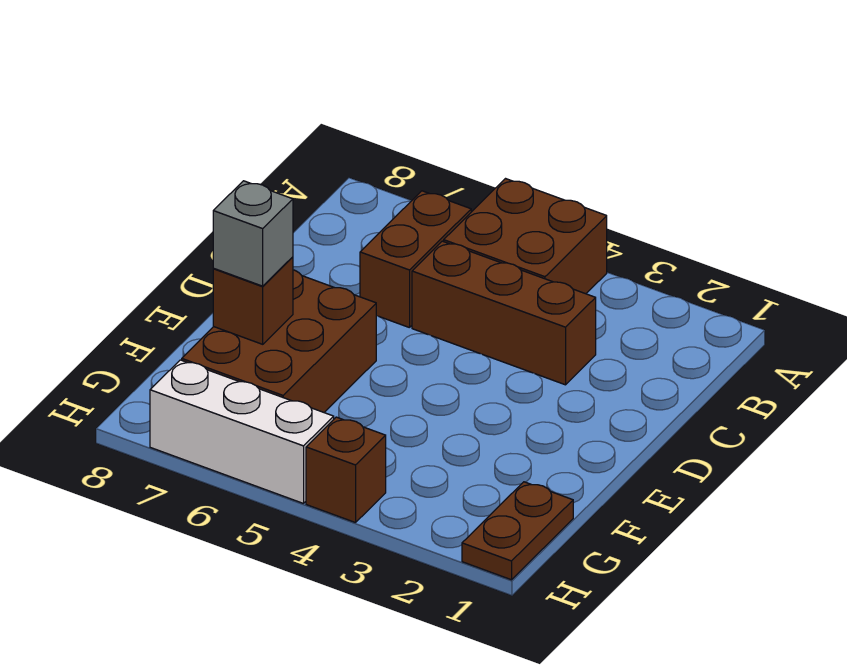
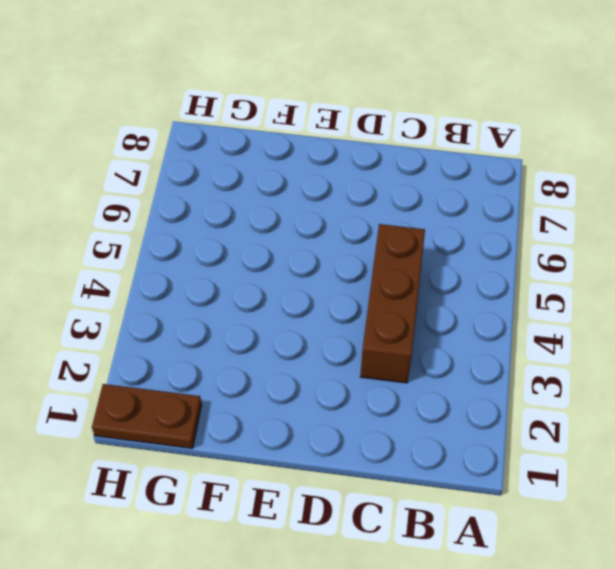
none -> brown brick A4:B5 level 1
none -> brown brick B6:C6 level 1

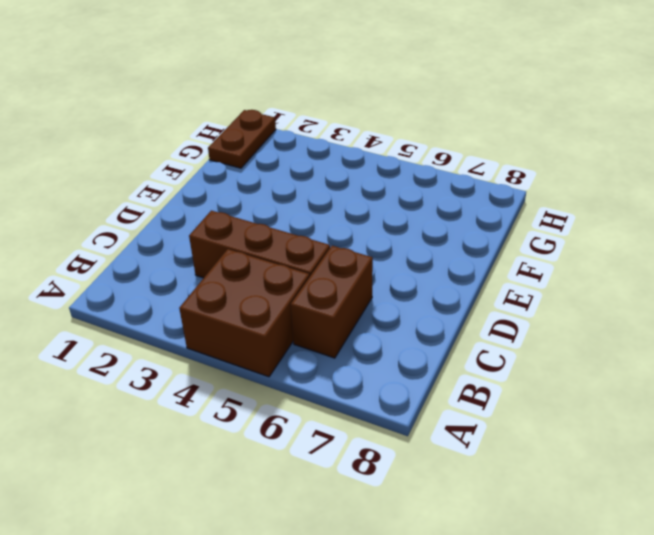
none -> brown brick E6:G7 level 1
none -> brown brick H4 level 1

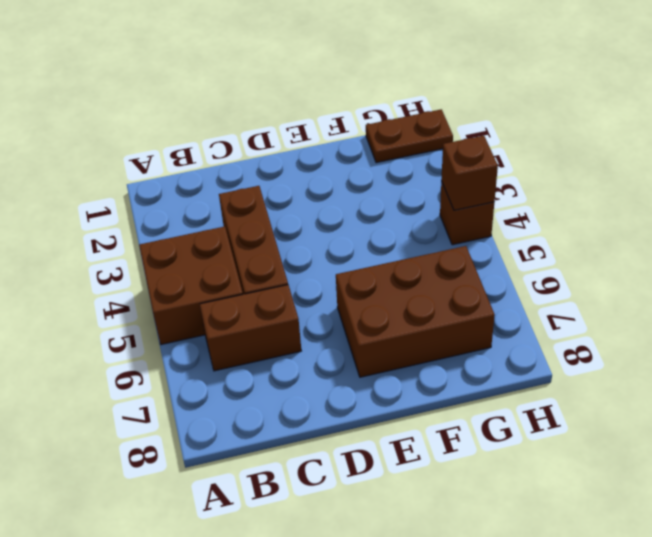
brown brick H4 level 2 -> brown brick F7 level 2
none -> white brick H5:H7 level 1
none -> grey brick F7 level 3

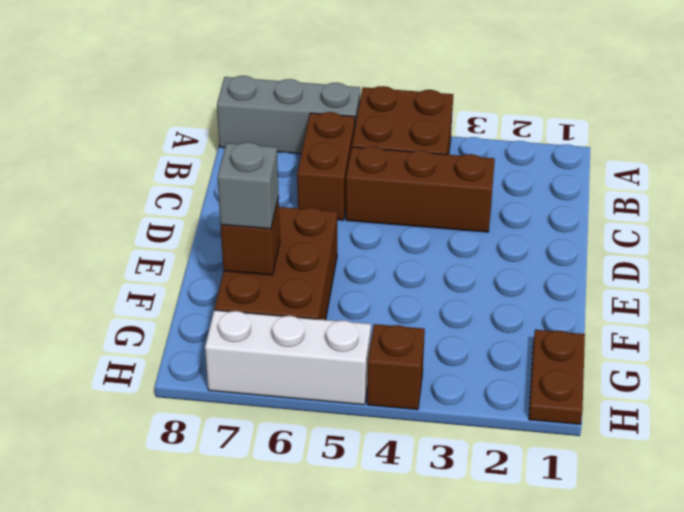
grey brick A6:A8 level 1 -> none

